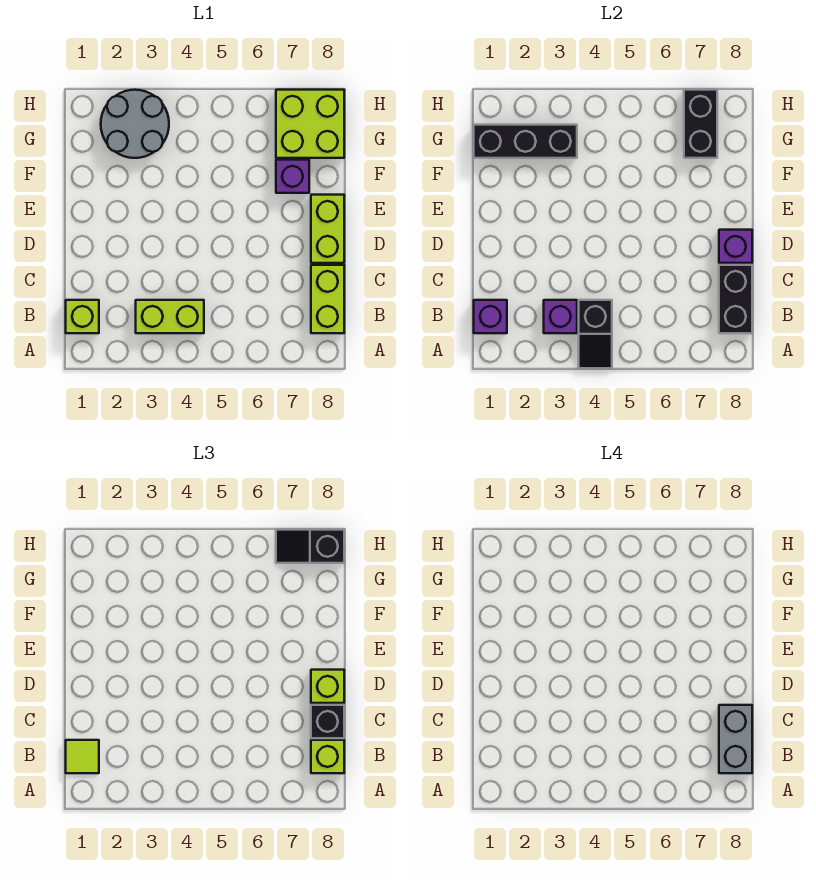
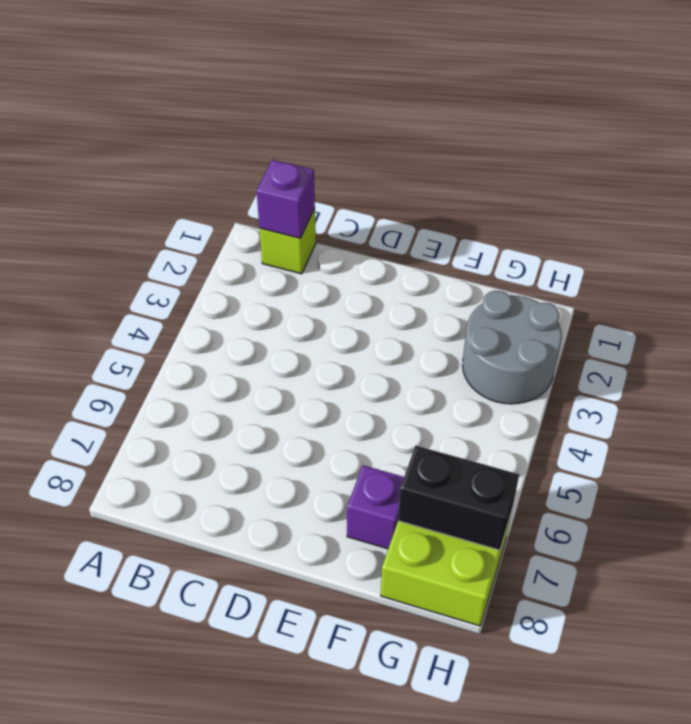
none -> lime brick B3:B4 level 1
none -> lime brick B8:C8 level 1
none -> lime brick D8:E8 level 1

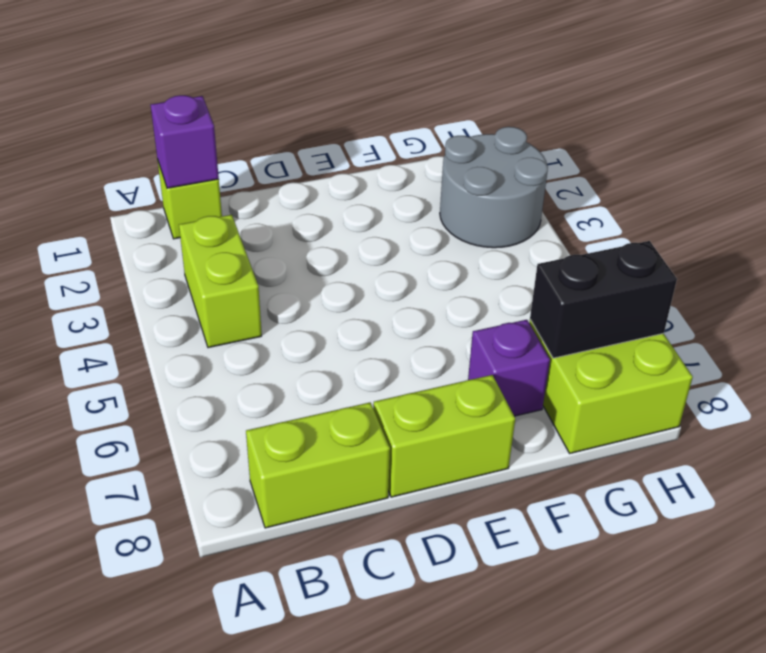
none -> black slope A4:B4 level 2 top B
none -> purple brick B3 level 2
none -> black brick B8:C8 level 2

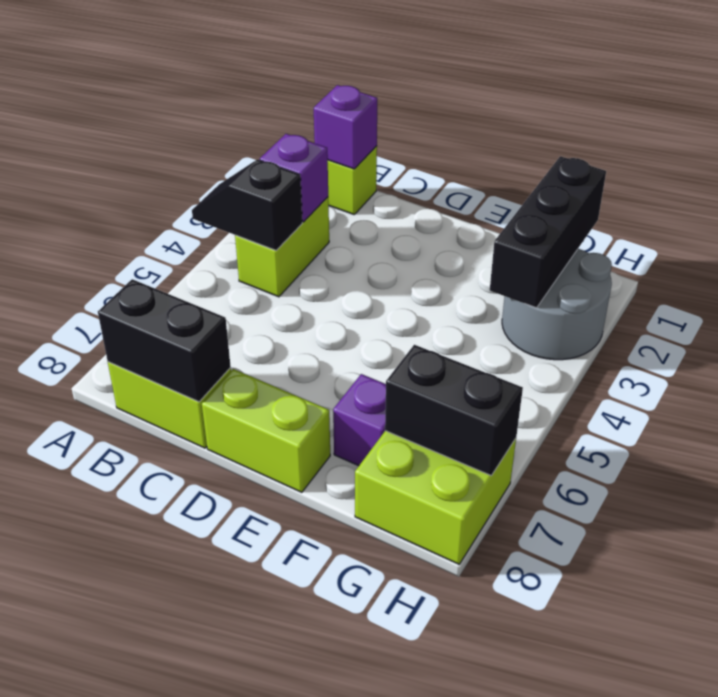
none -> purple brick D8 level 2
none -> lime tile B1 level 3
none -> lime brick B8 level 3

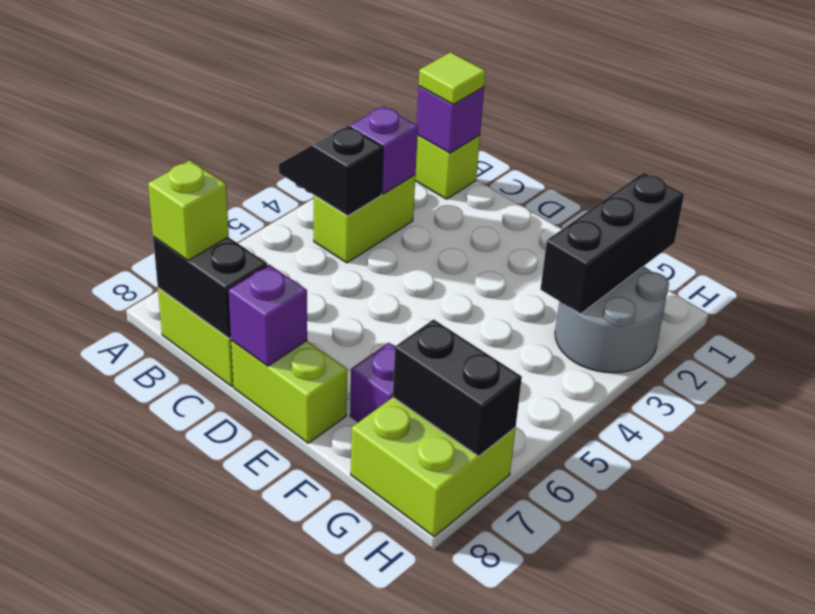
none -> black brick C8 level 3
none -> lime brick D8 level 3
none -> black slope H7:H8 level 3 top 8

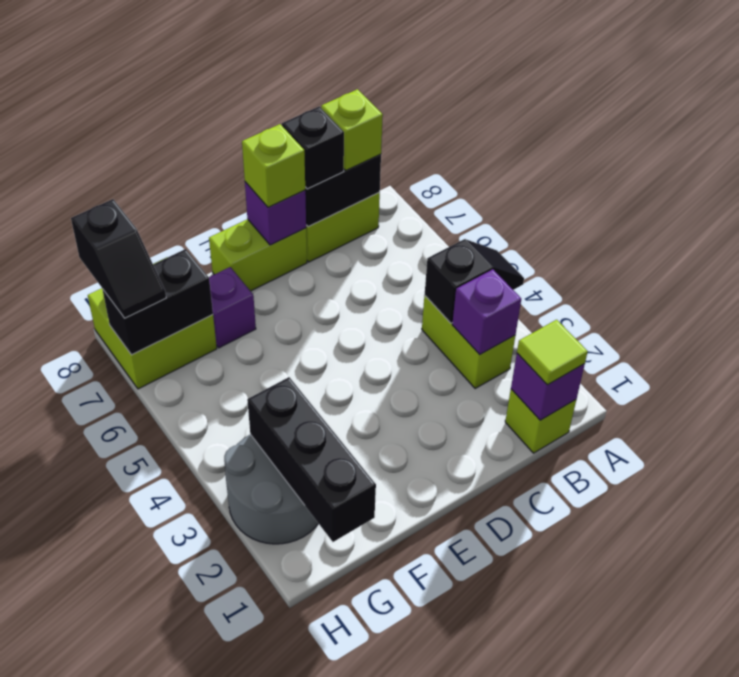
none -> grey brick B8:C8 level 4

